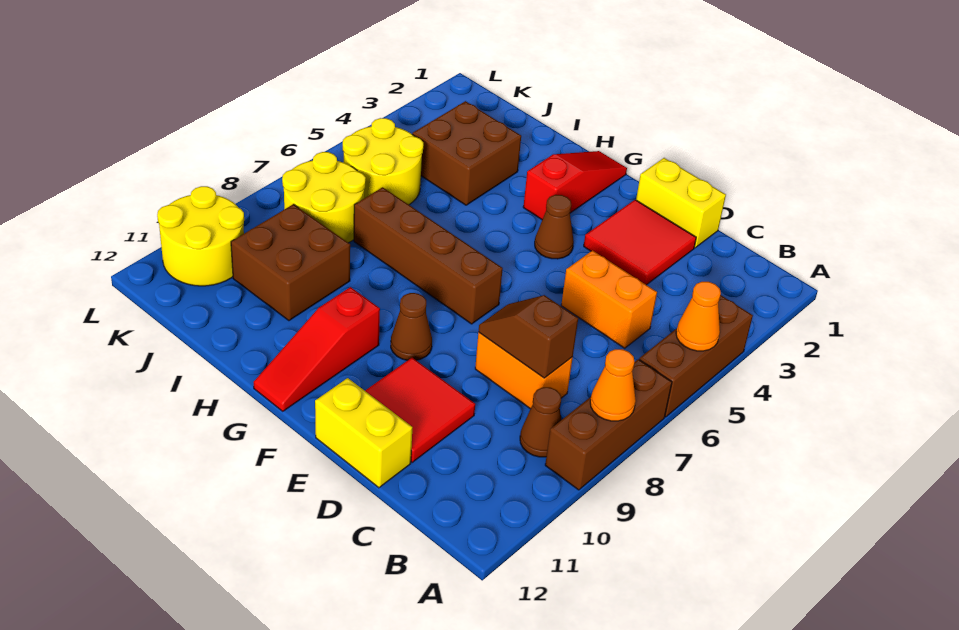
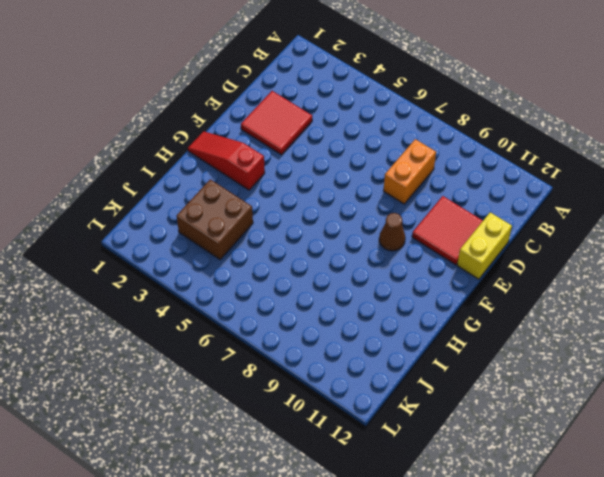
none -> brown brick A4:A6 level 1
none -> brown brick A7:A9 level 1
none -> brown cone B9 level 1

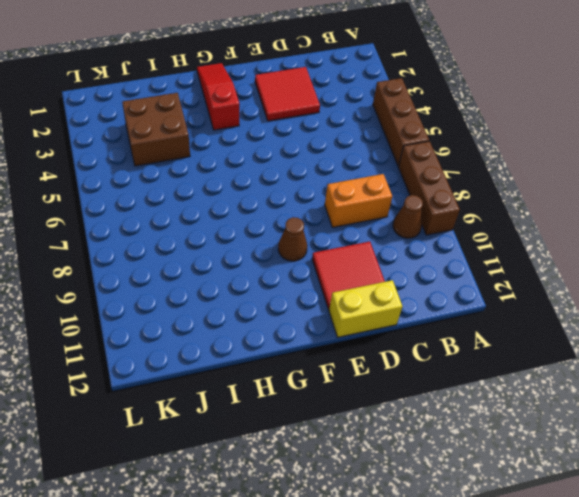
none -> orange brick C5:D5 level 1
none -> yellow brick D1:E1 level 1
none -> brown cone F4 level 1

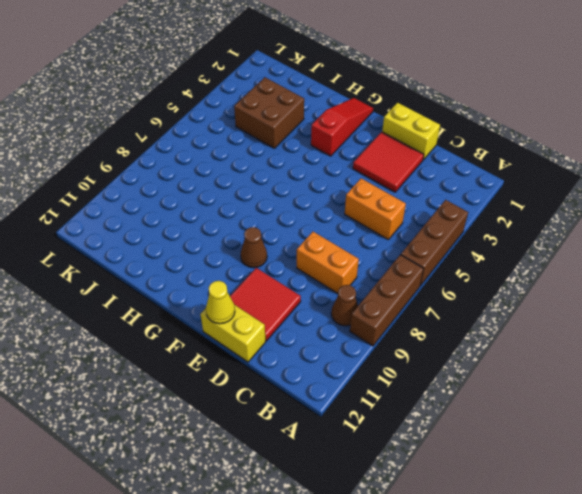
yellow cone E12 level 2 -> none
none -> brown cone F4 level 1
none -> brown brick F7:I7 level 1
none -> red slope G10:G12 level 1 top 10

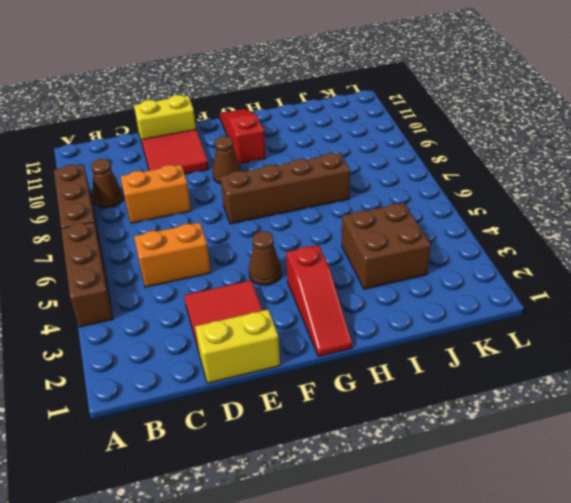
none -> brown brick I9:J10 level 1
none -> yellow round brick J5:K6 level 1
none -> yellow round brick J7:K8 level 1

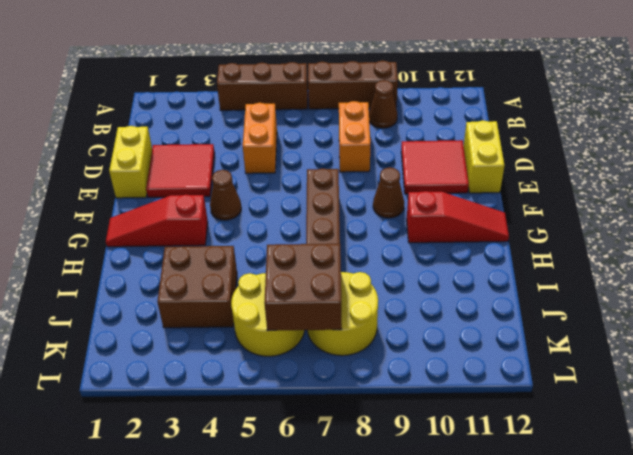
brown brick J6:K7 level 2 -> brown brick I9:J10 level 1
none -> yellow round brick K10:L11 level 1
none -> orange cone A5 level 2
none -> orange cone A8 level 2

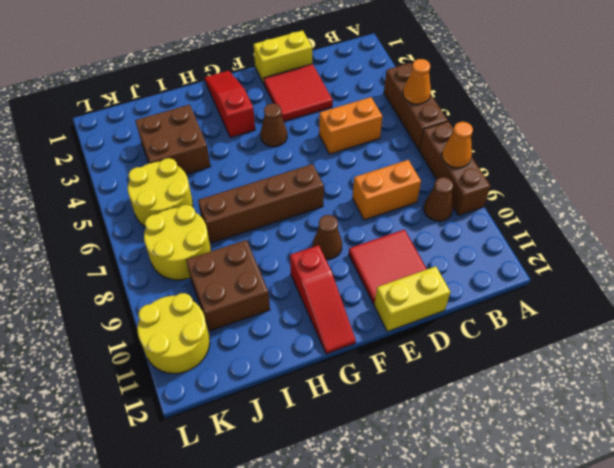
none -> brown slope C8:D8 level 2 top C

